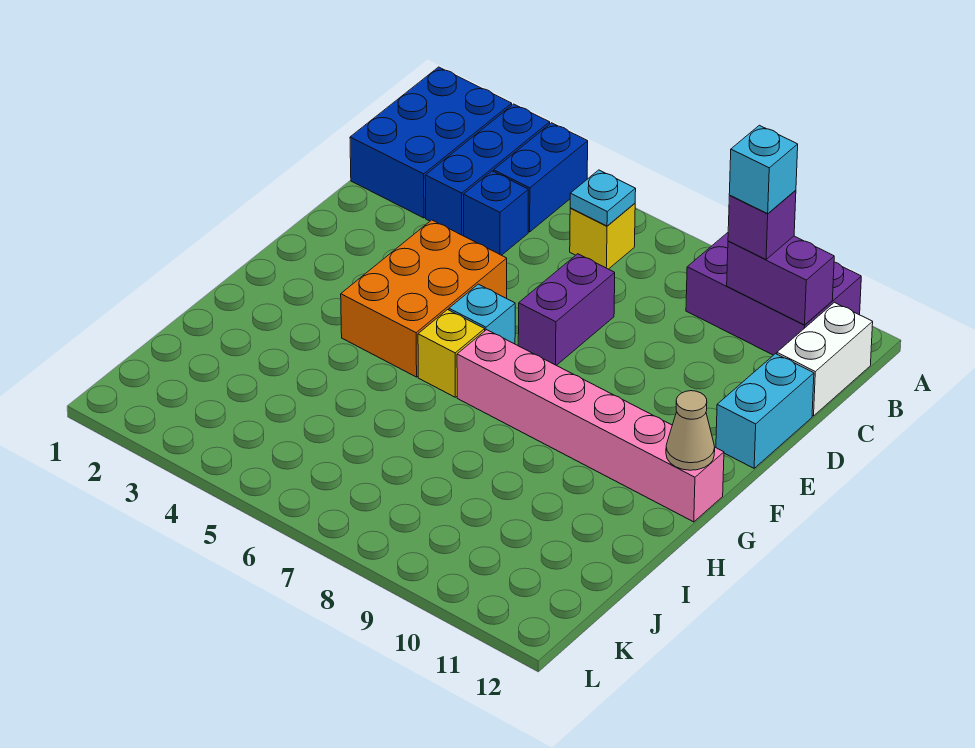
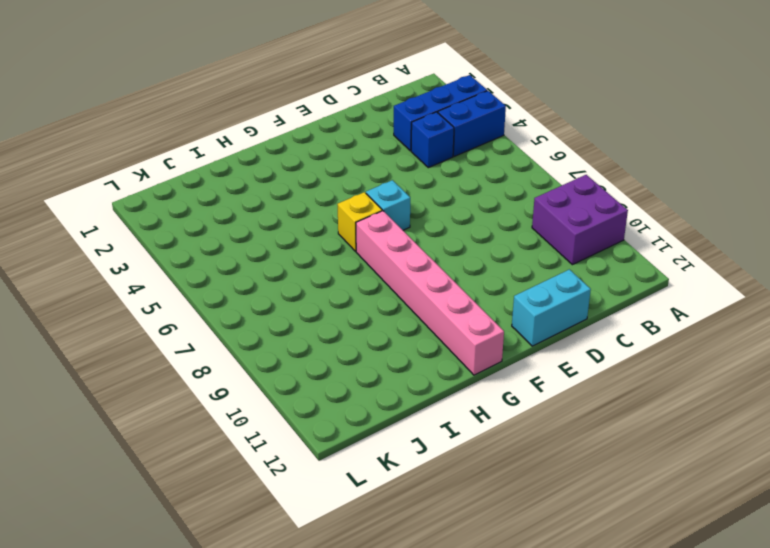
purple brick A9:B10 level 1 -> purple brick A9:B11 level 1
none -> blue brick A1:C2 level 1
none -> yellow brick B6 level 1
none -> white brick B12:C12 level 1

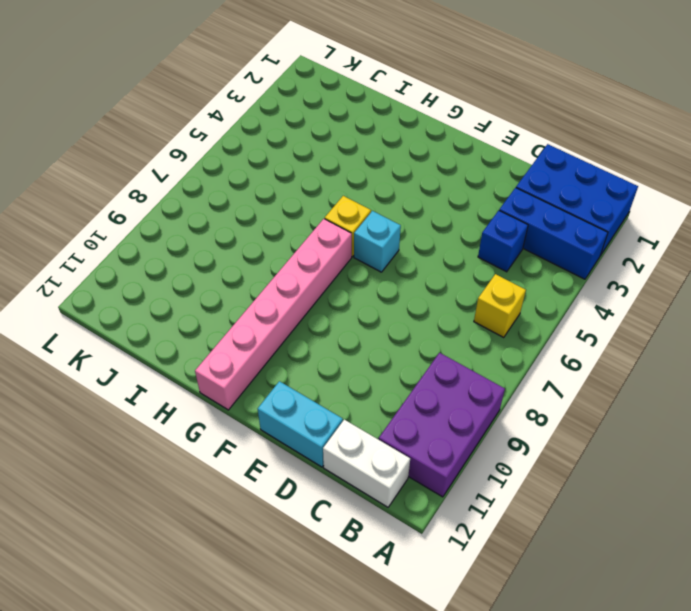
none -> blue brick A4:B4 level 1
none -> purple brick D7:E7 level 1
none -> orange brick E4:G5 level 1

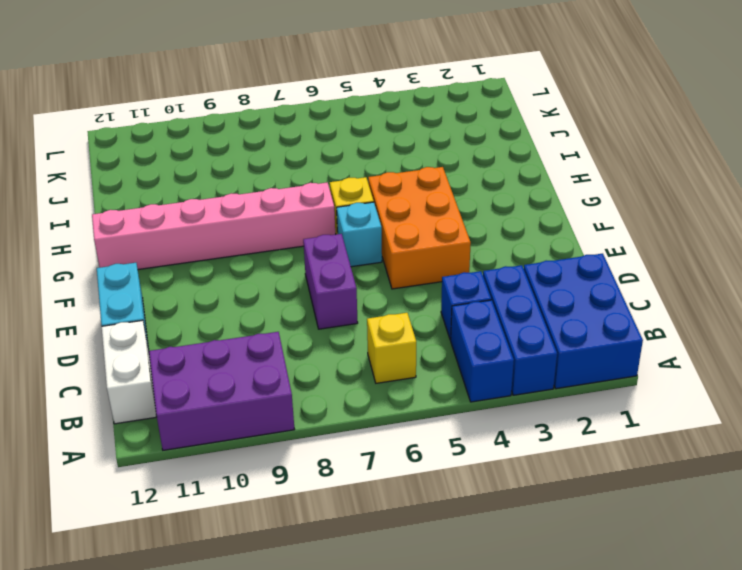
none -> cyan plate B6 level 2
none -> purple brick B10:B11 level 2
none -> tan cone G12 level 2

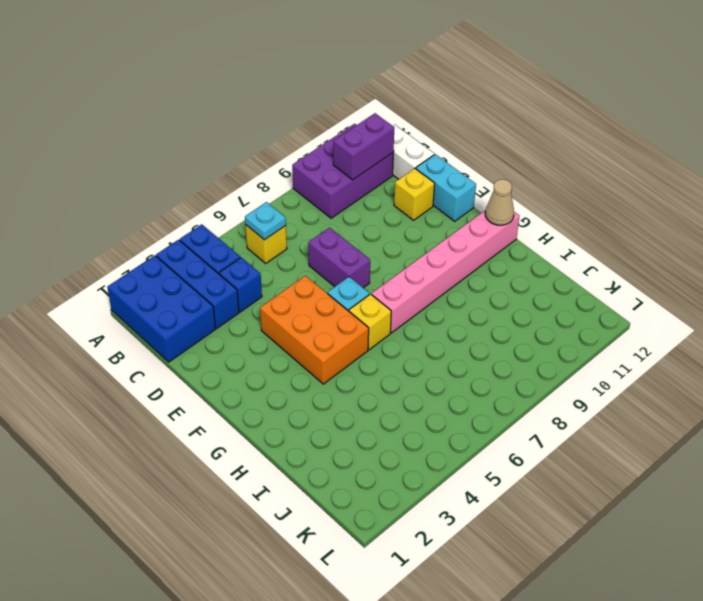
yellow brick D11 level 1 -> none
none -> purple brick B10 level 3
none -> cyan brick B10 level 4

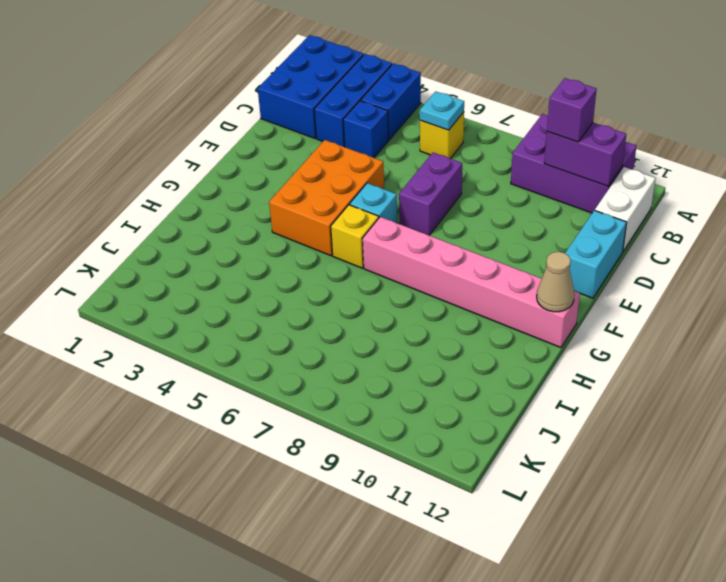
none -> cyan brick B10 level 4

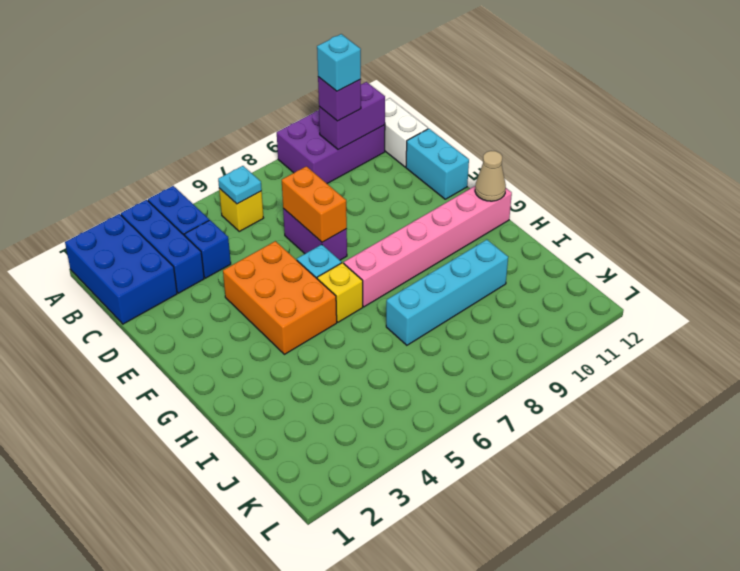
orange brick D7:E7 level 2 -> none
cyan brick I7:I10 level 1 -> none

